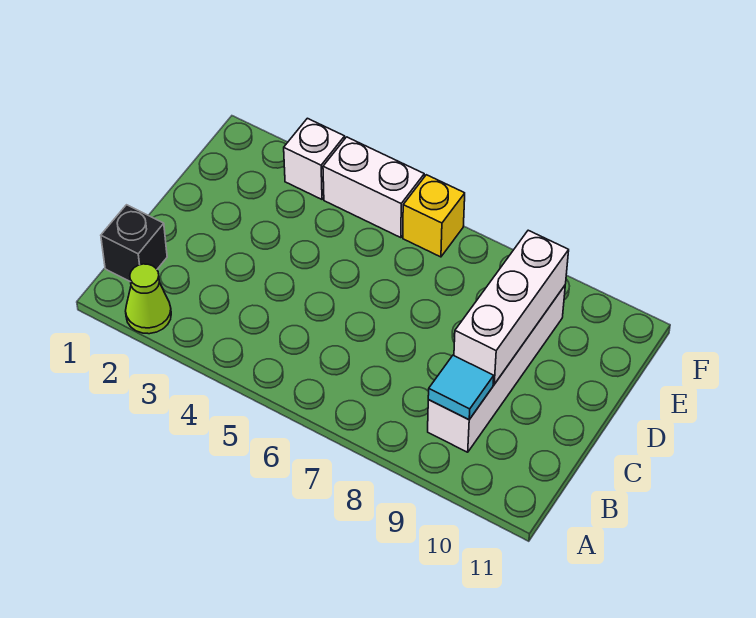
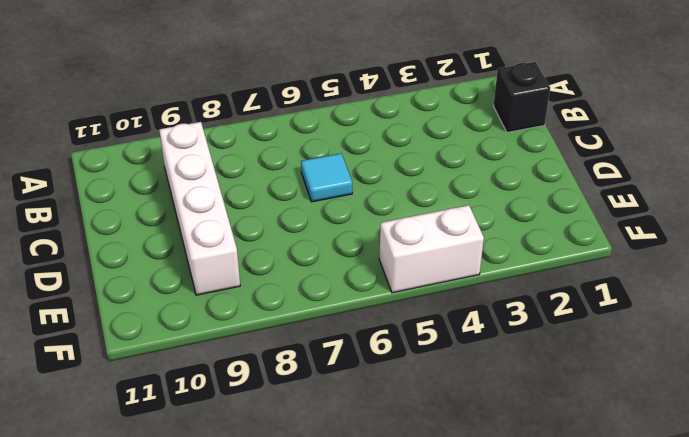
cyan tile C6 level 1 -> cyan tile B9 level 2
none -> lime cone A2 level 1
none -> white brick F3 level 1

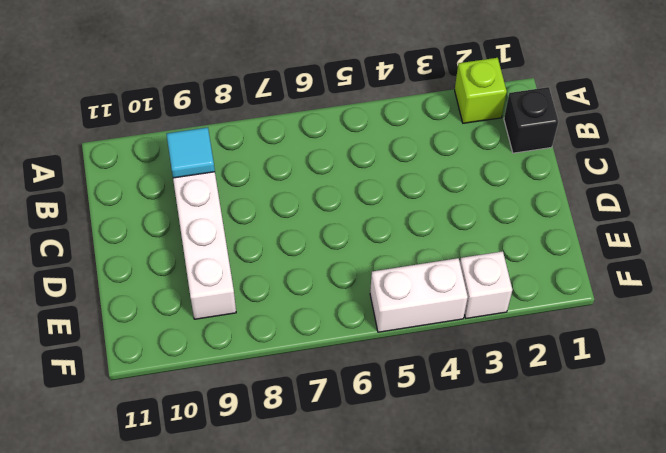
lime brick A2 level 1 -> lime cone A2 level 1
none -> yellow brick F6 level 1
none -> white brick C9:E9 level 2

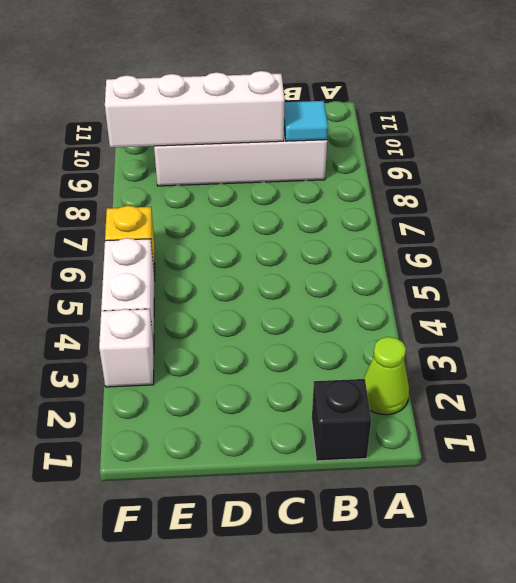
white brick C9:F9 level 2 -> white brick C9:E9 level 2

